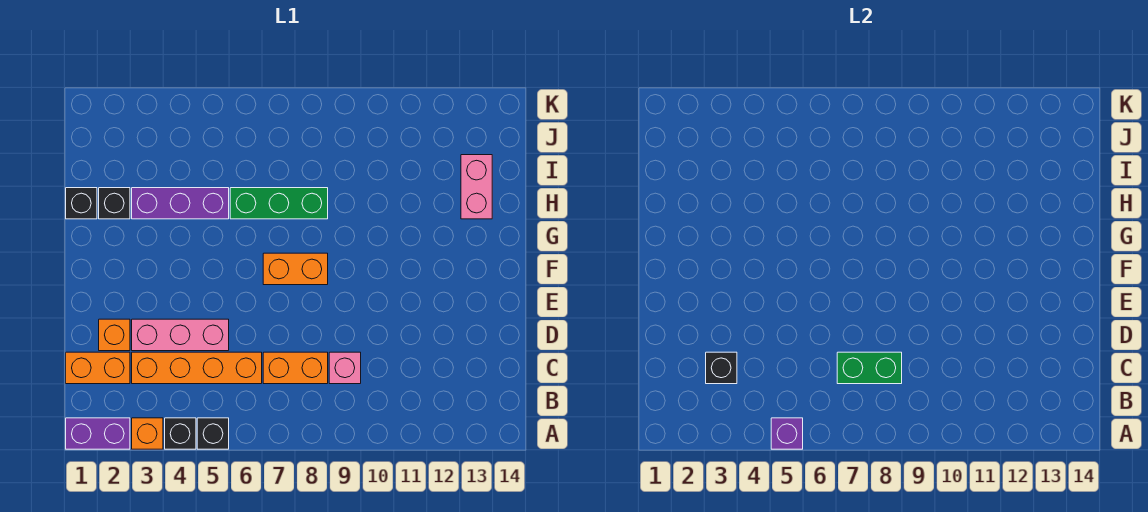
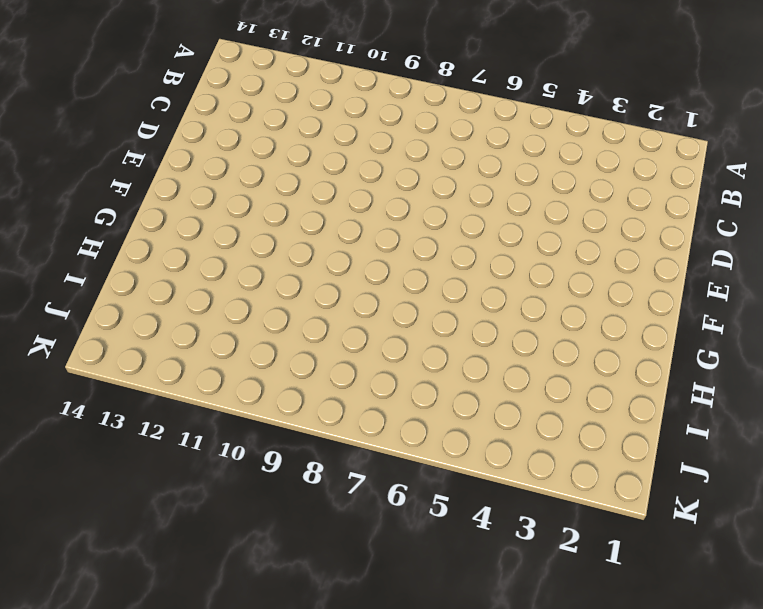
none -> purple brick A1:A2 level 1
none -> orange brick A3 level 1
none -> black brick A4 level 1

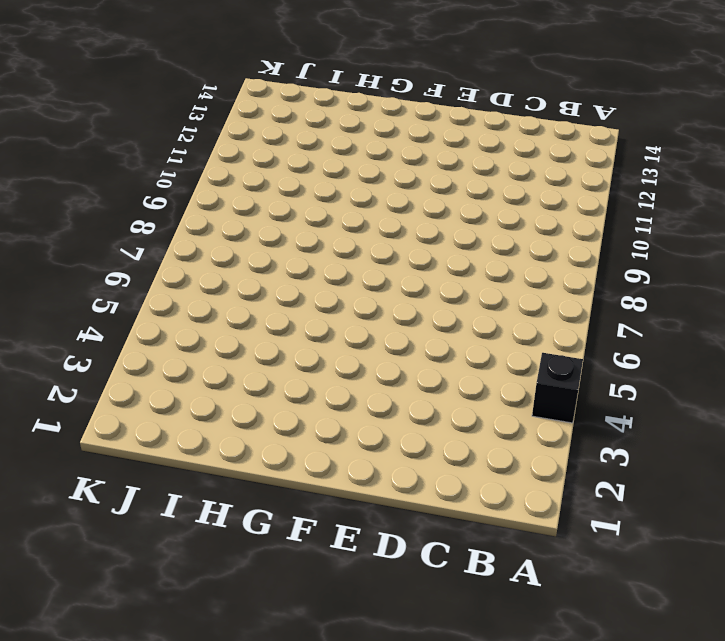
none -> purple brick A1:A2 level 1
none -> orange brick A3 level 1
none -> black brick A5 level 1

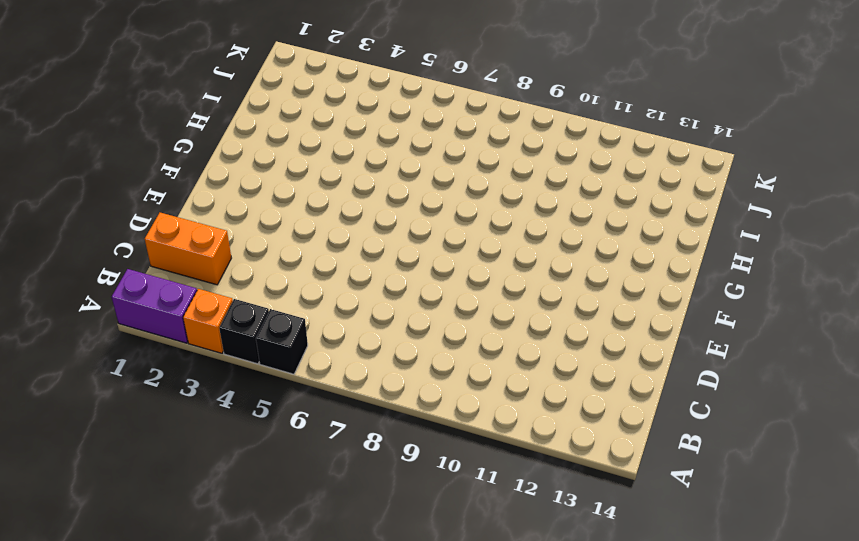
none -> orange brick C3:C6 level 1
none -> orange brick C7:C8 level 1
none -> pink brick C9 level 1

